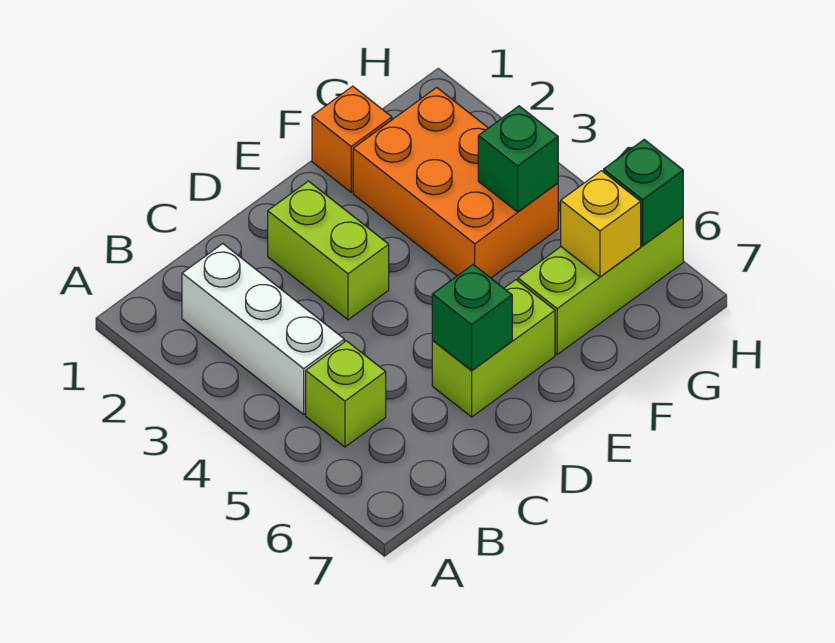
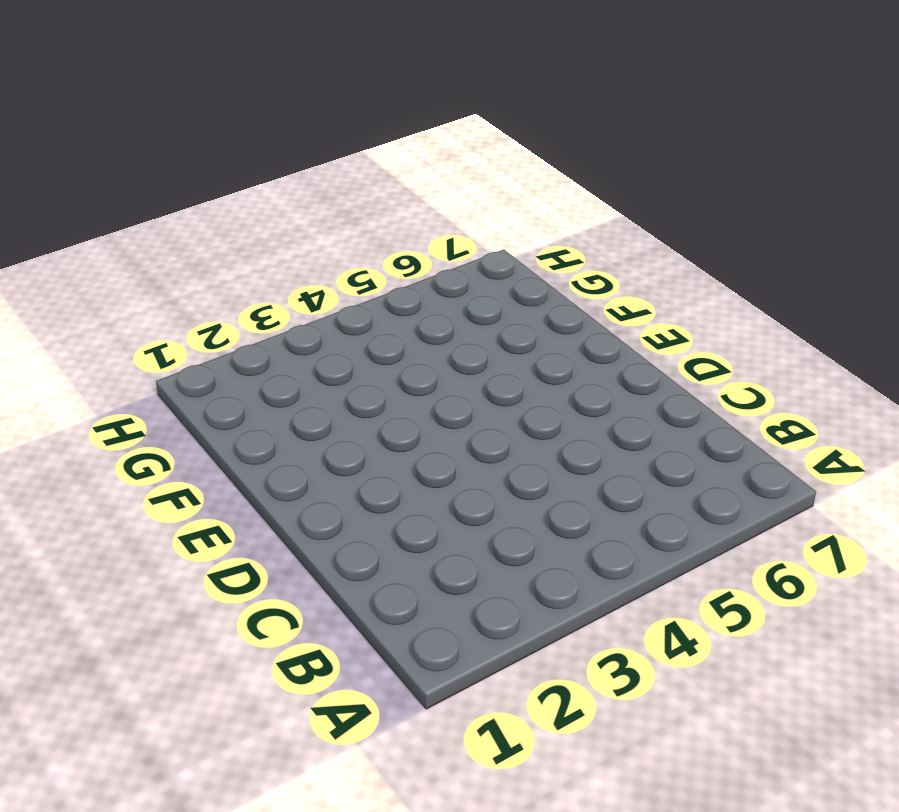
none -> white brick B2:B4 level 1
none -> lime brick B5 level 1

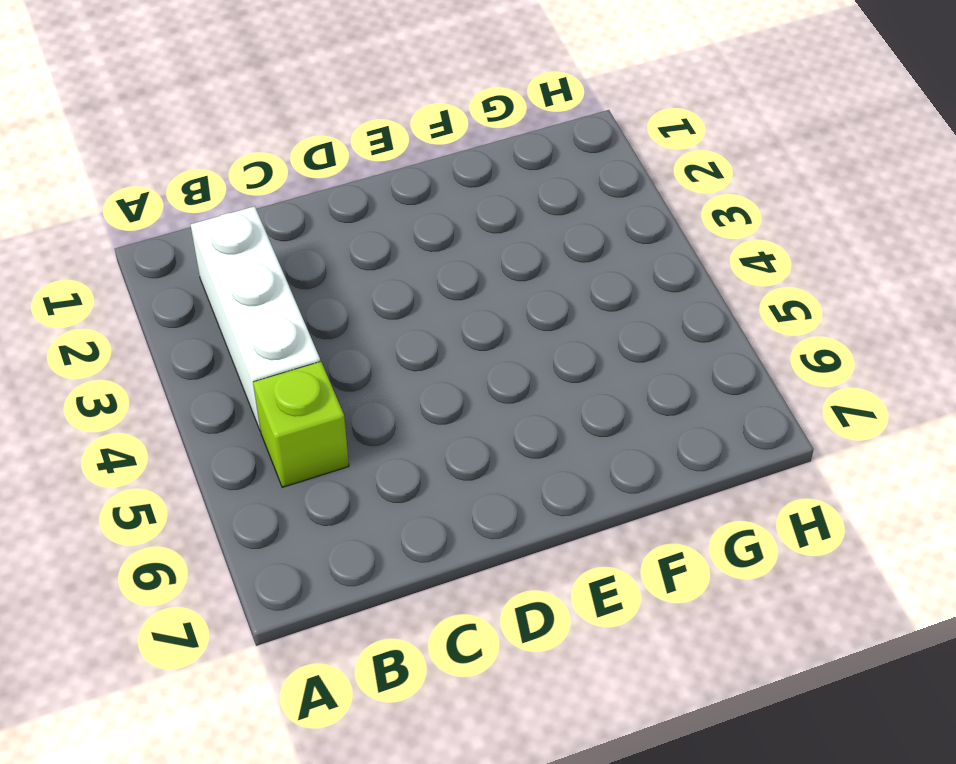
none -> lime brick D2:D3 level 1
none -> lime brick D6:E6 level 1

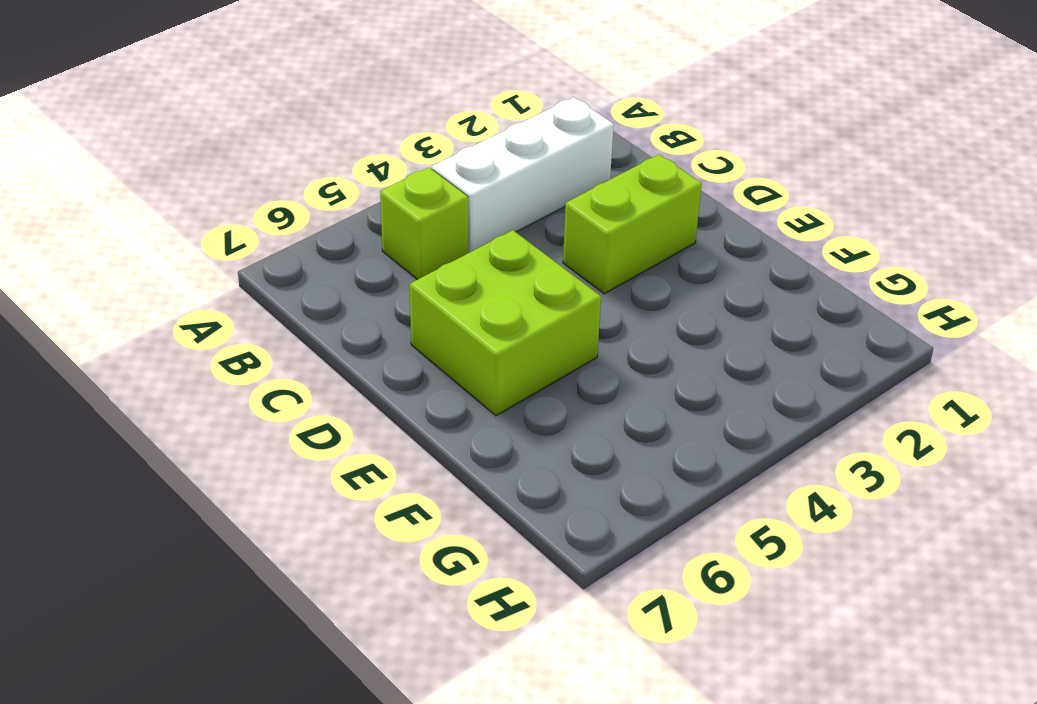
lime brick D5:E6 level 1 -> lime brick D6:E6 level 1
none -> orange brick F1 level 1
none -> orange brick F2:G4 level 1

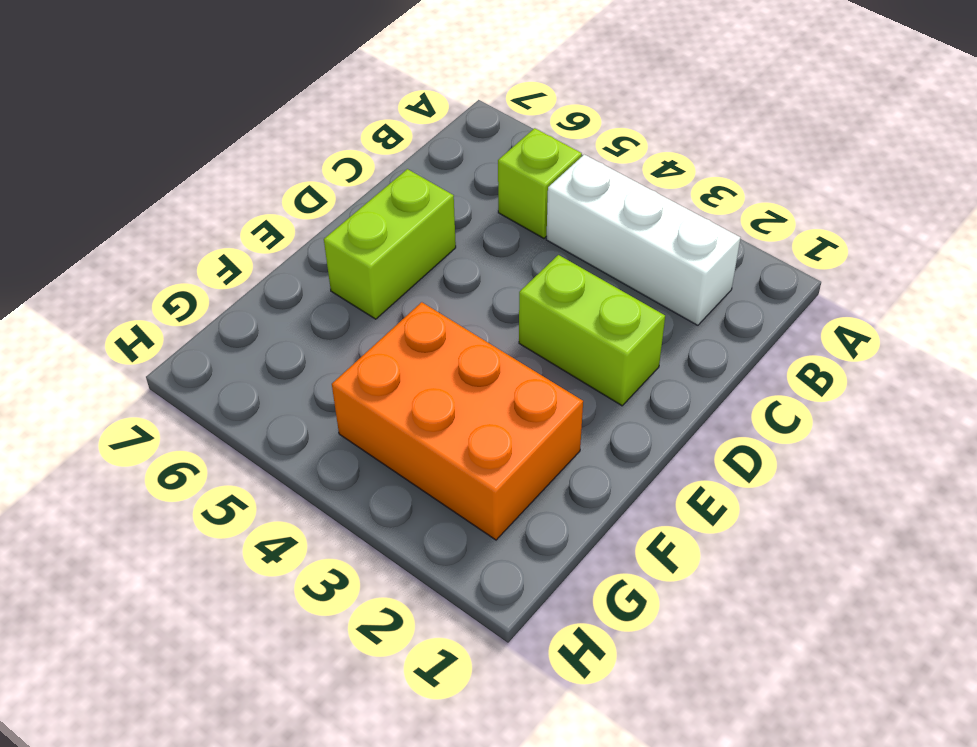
none -> orange brick F1 level 1
none -> lime brick F6:H6 level 1

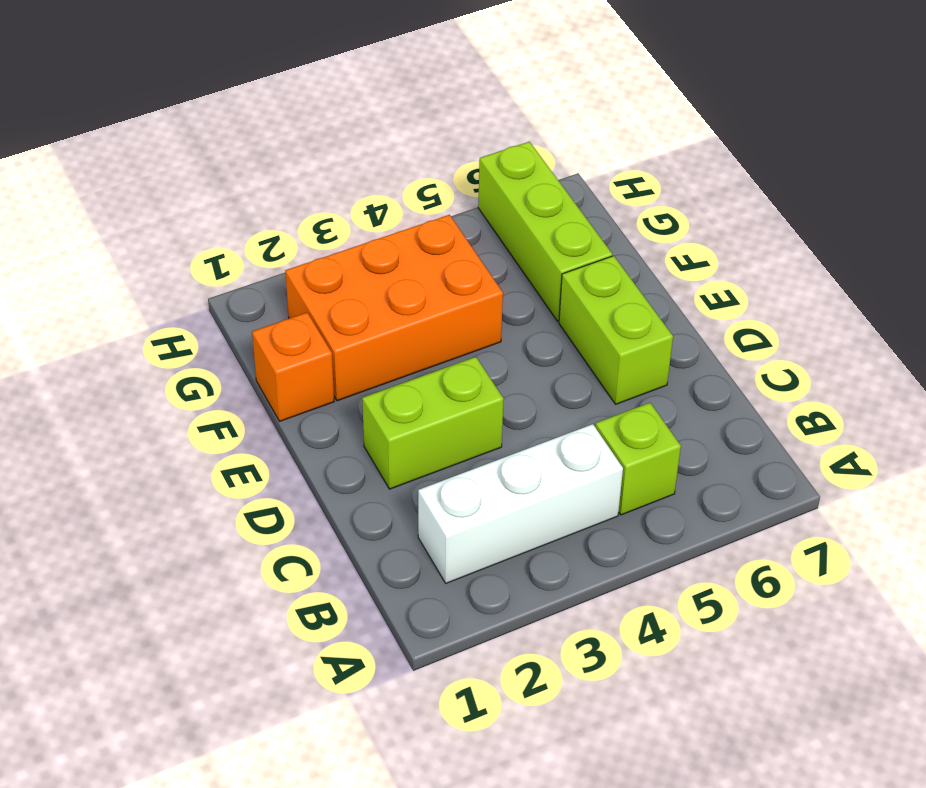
none -> green brick D6 level 2
none -> green brick G4 level 2

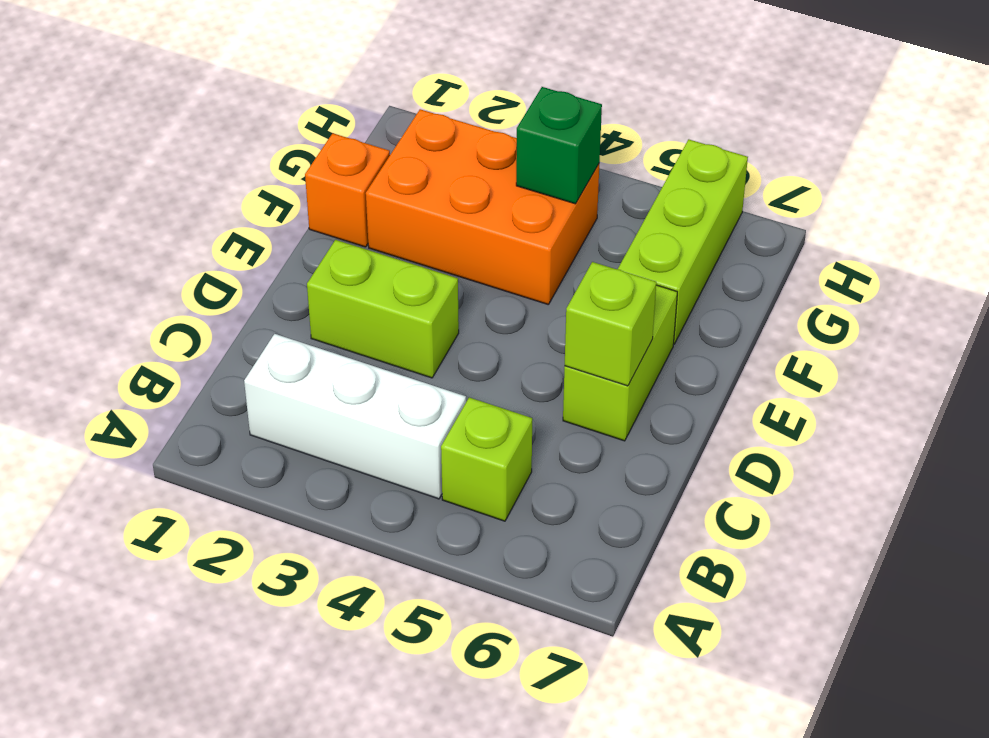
lime brick D6 level 2 -> green brick D6 level 2
none -> yellow brick G6 level 2
none -> green brick H6 level 2

